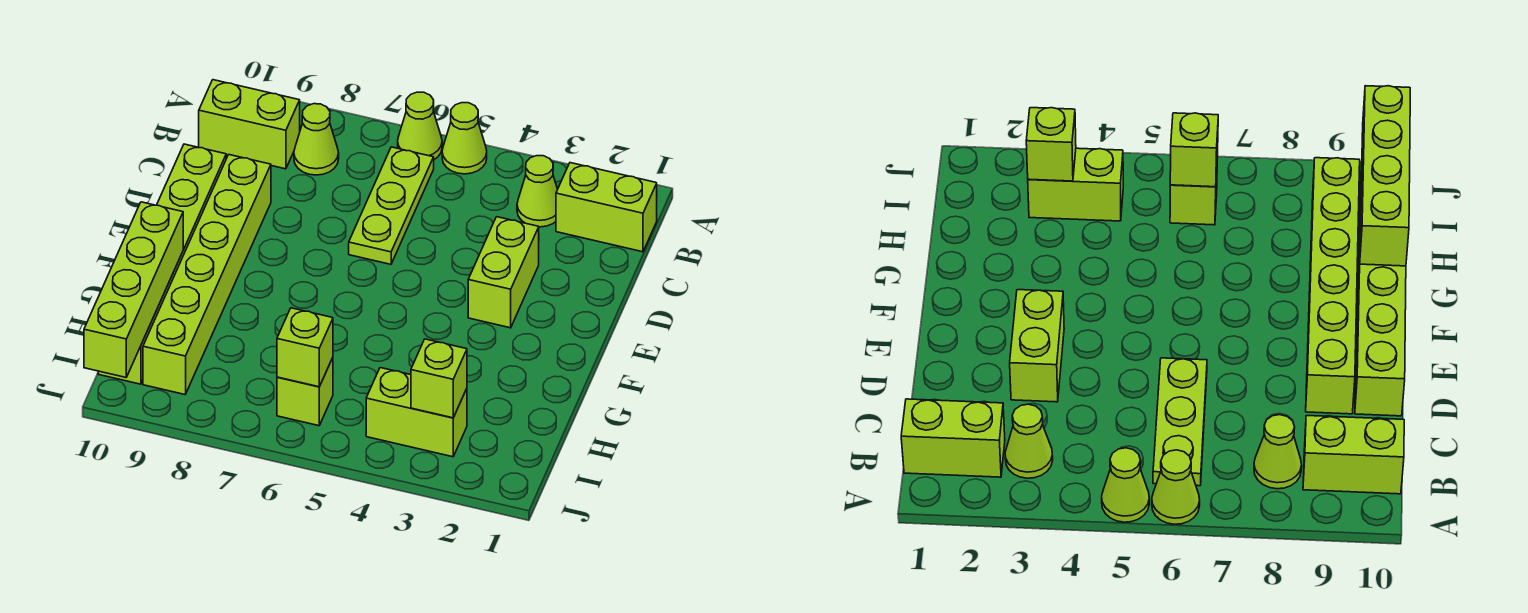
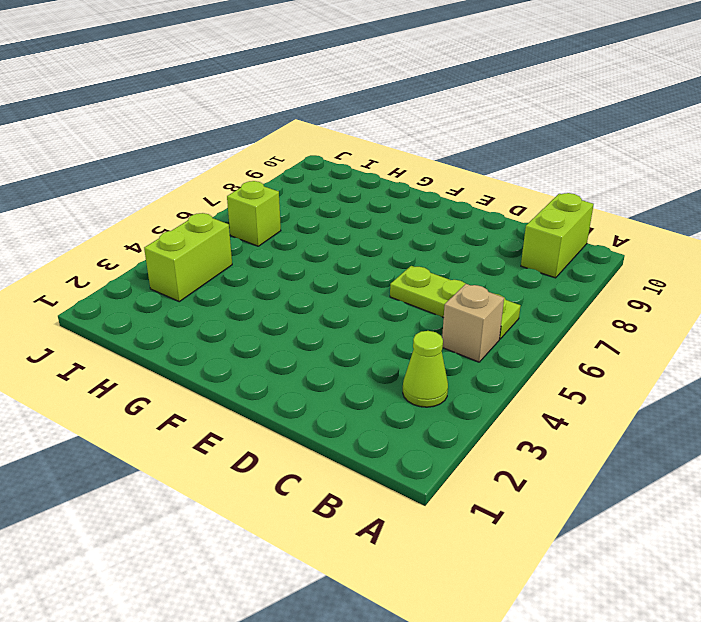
tan brick B5 level 1 -> none
none -> lime cone A5 level 1
none -> lime cone A6 level 1
none -> lime brick B1:B2 level 1

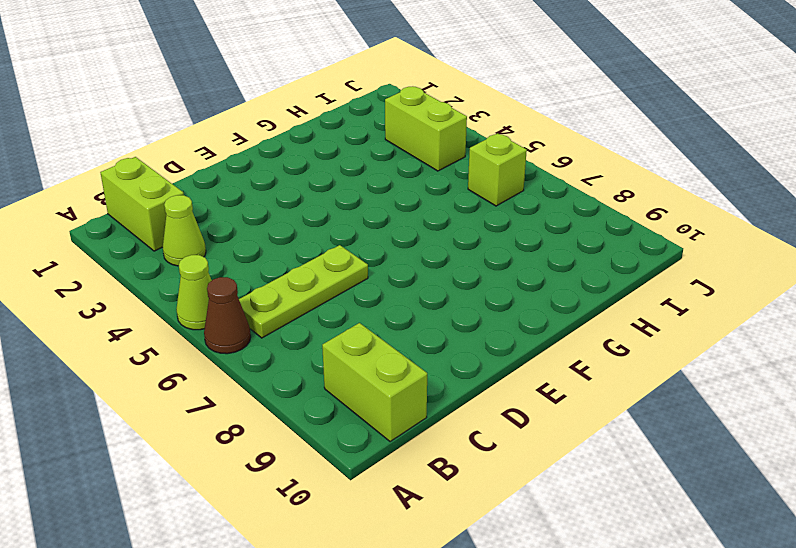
brown cone A6 level 1 -> lime cone A6 level 1
none -> lime cone B8 level 1
none -> lime brick D3:E3 level 1
none -> lime brick D9:I9 level 1

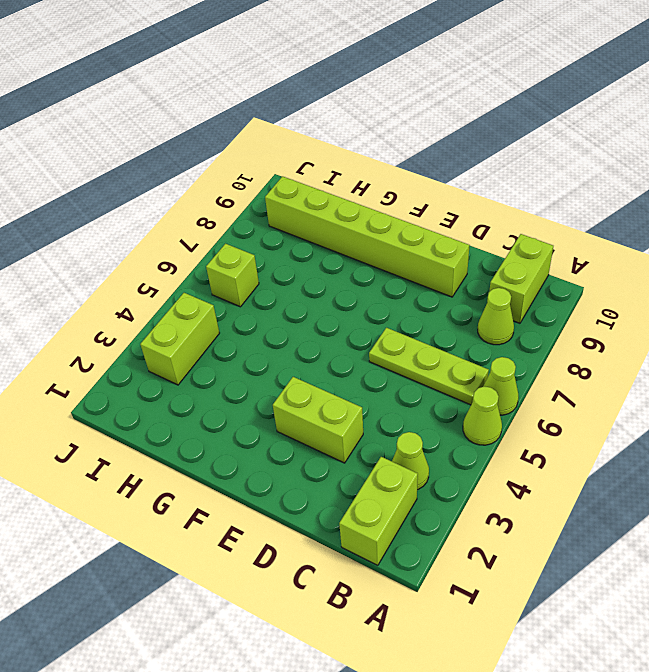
none -> lime brick D10:I10 level 1
none -> lime brick G10:J10 level 2
none -> lime brick I3 level 2

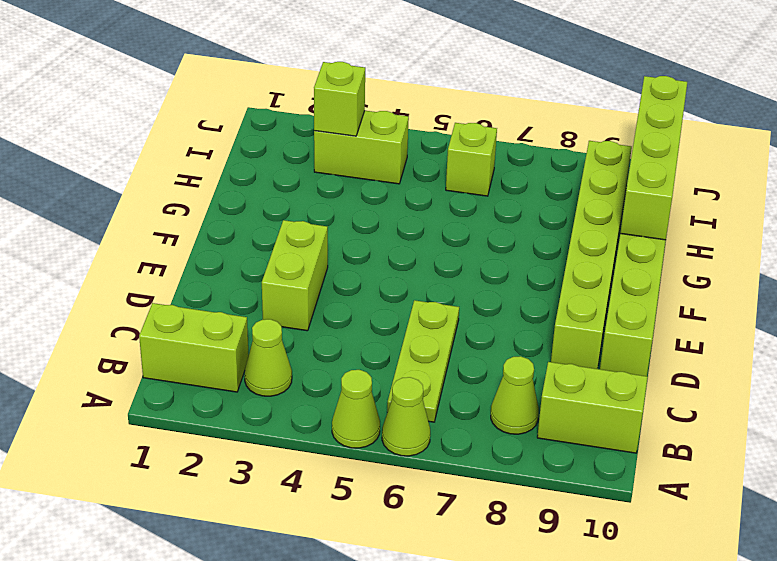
none -> lime brick I6 level 2

